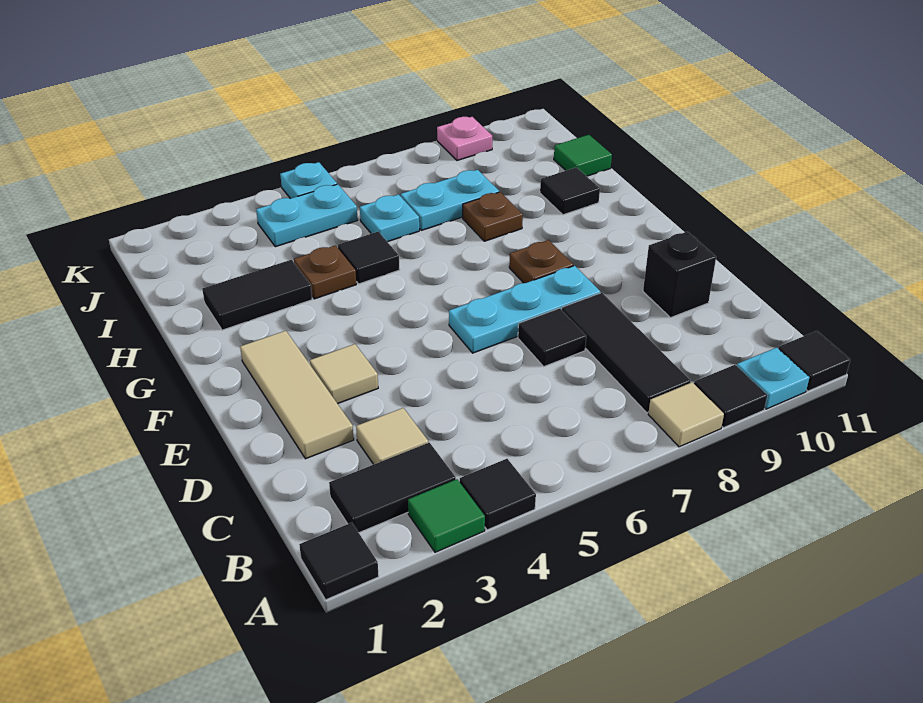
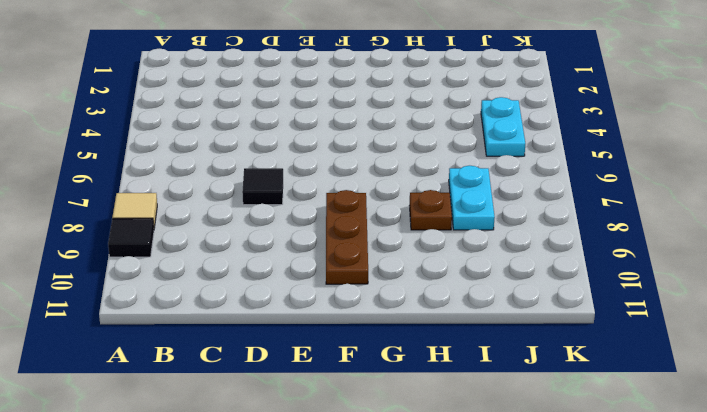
brown plate F8:F10 level 1 -> brown plate F8 level 1
none -> black tile A1 level 1
none -> green tile A3 level 1
none -> black tile A4 level 1

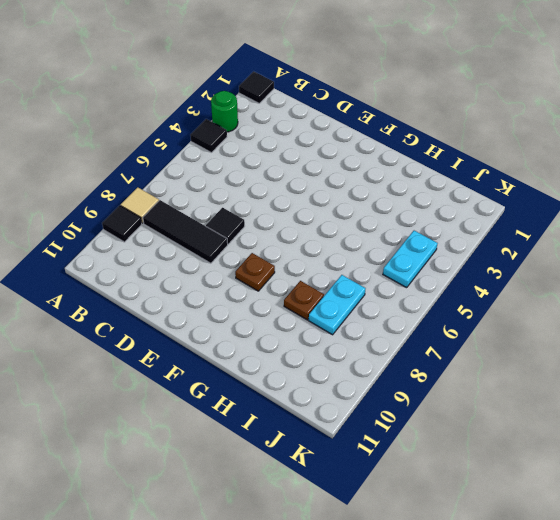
green round brick A3 level 1 -> green tile A3 level 1
none -> cyan plate A10 level 1
none -> black tile A11 level 1
none -> black tile B2:B3 level 1

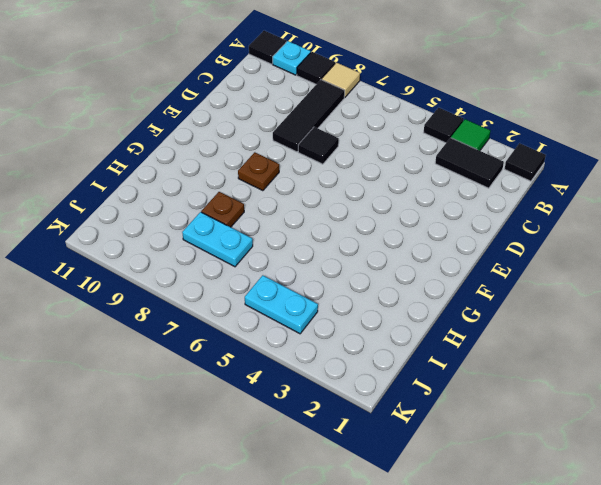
none -> tan tile C3 level 1
none -> tan tile D2:F2 level 1
none -> black brick D10 level 1

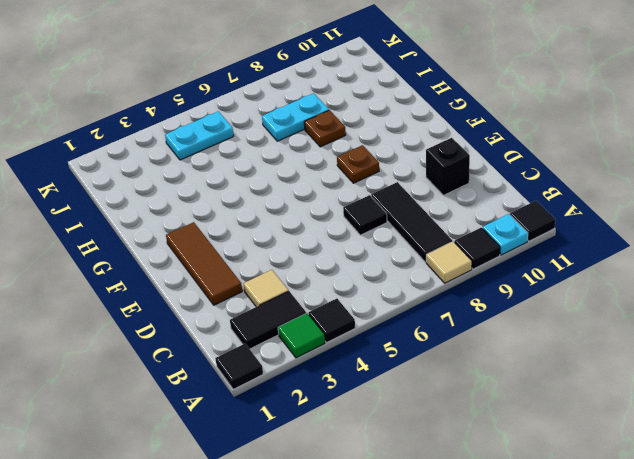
brown tile D2:F2 level 1 -> tan tile D2:F2 level 1
none -> tan tile E3 level 1
none -> cyan plate E6:E8 level 1
none -> black tile H2:H3 level 1

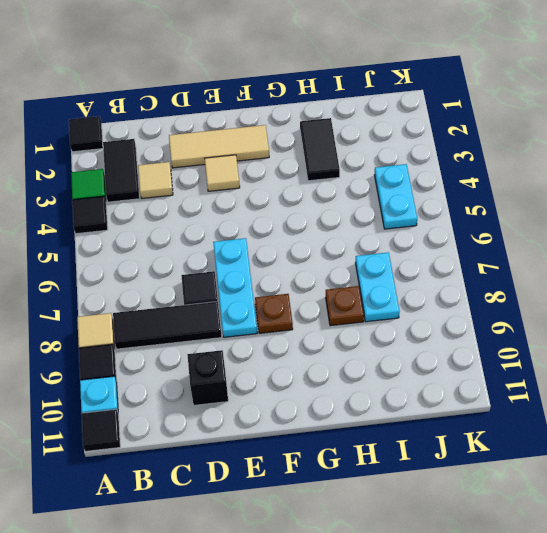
none -> brown plate H4 level 1
none -> black tile H5 level 1
none -> black tile H10 level 1

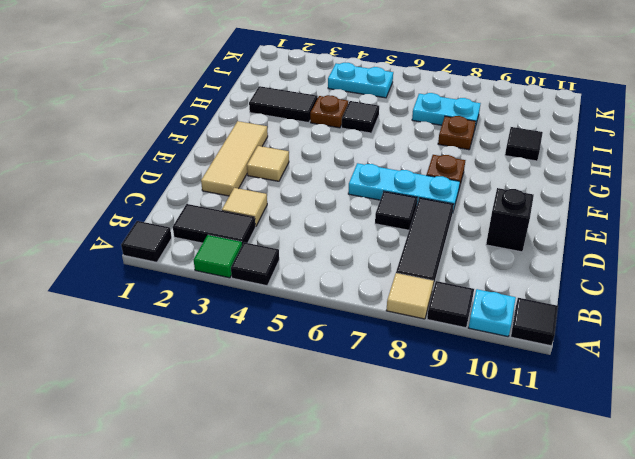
none -> cyan plate I6 level 1
none -> green tile I11 level 1
none -> cyan plate K5 level 1

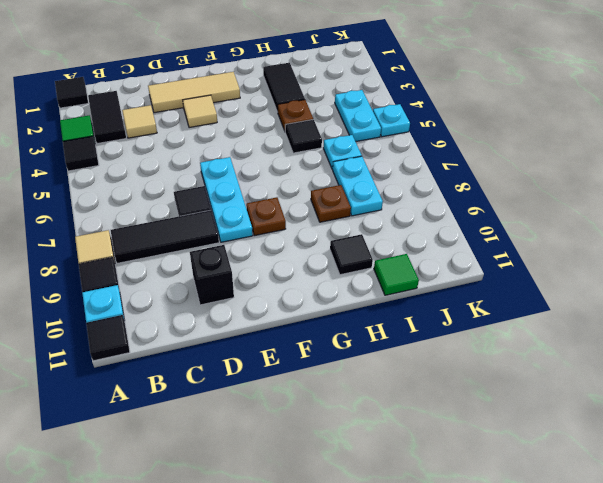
none -> pink plate K9 level 1

